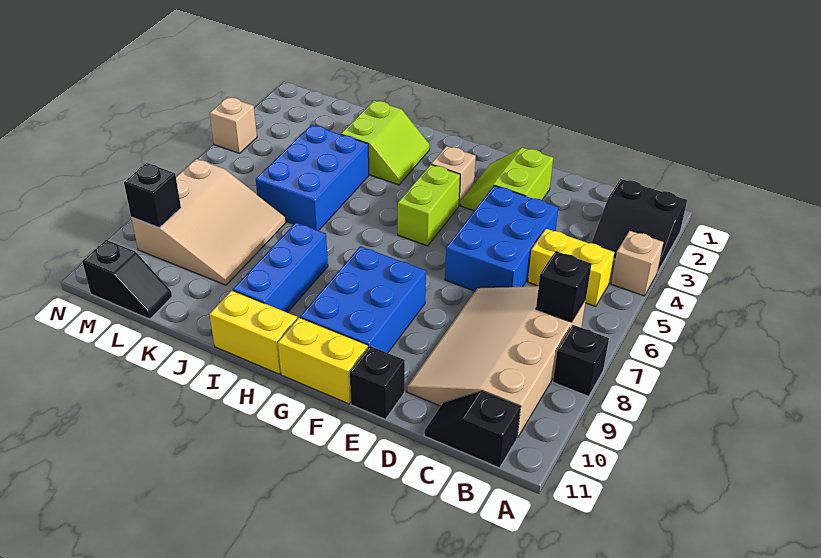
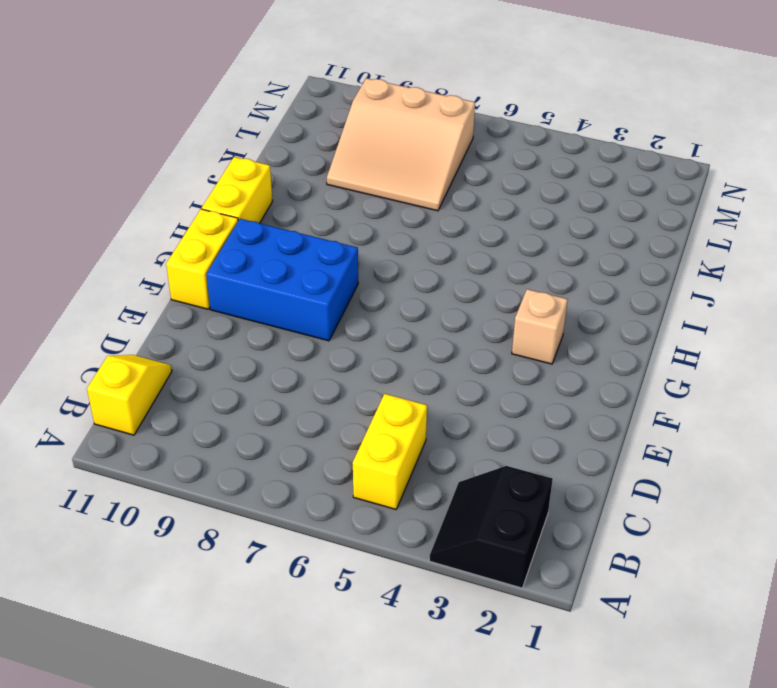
yellow slope B11:C11 level 1 top B -> black slope B11:C11 level 1 top B
none -> tan brick A4 level 1
none -> black brick A8 level 1
none -> tan slope B7:D10 level 1 top B

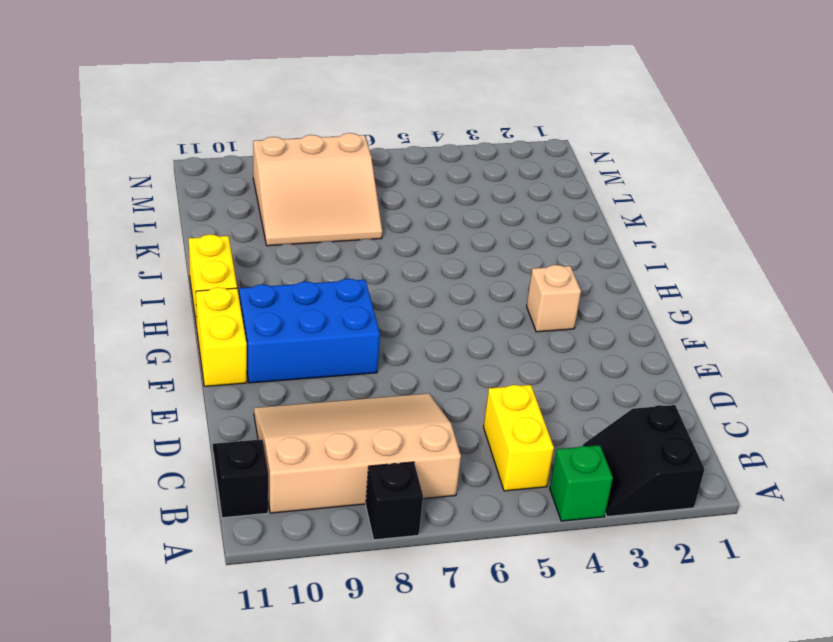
green brick A4 level 1 -> tan brick A4 level 1
none -> blue brick D4:E6 level 1
none -> lime slope E2:F3 level 1 top E
none -> black brick E11 level 1

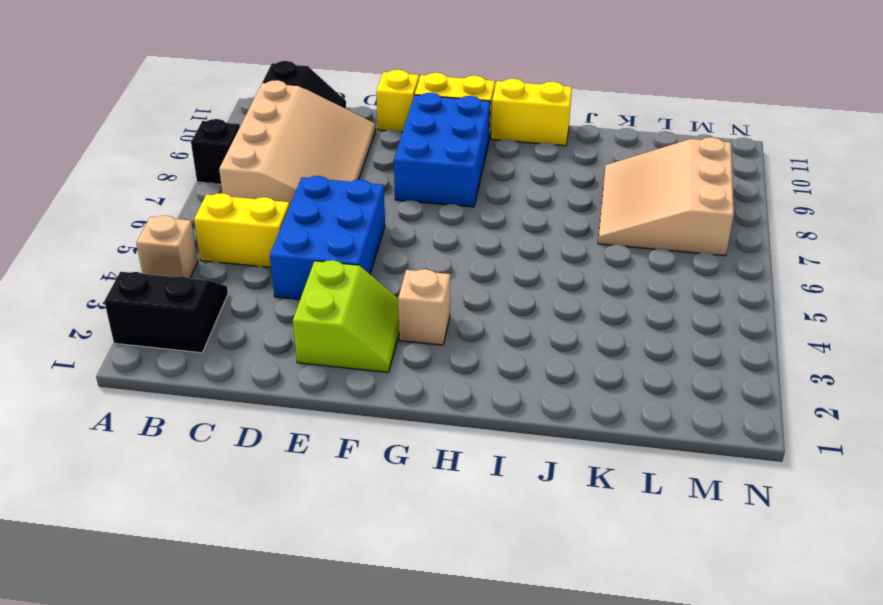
yellow brick E11 level 1 -> black brick E11 level 1
none -> lime brick G4:G5 level 1
none -> lime slope I2:J3 level 1 top J
none -> blue brick I8:I10 level 1

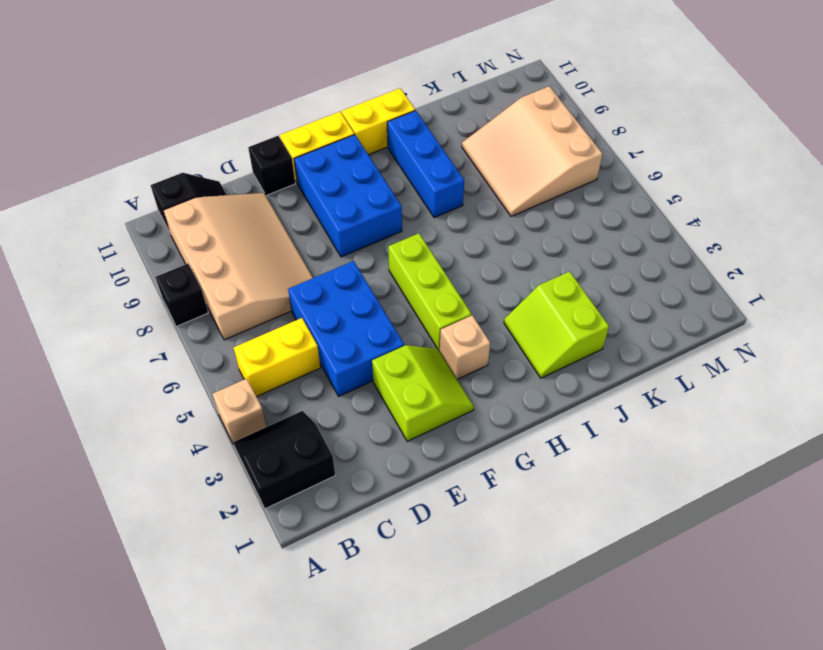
lime brick G4:G6 level 1 -> lime brick G4:G5 level 1
none -> blue brick J4:K6 level 1
none -> black slope L11:M11 level 1 top M
none -> tan brick N4 level 1

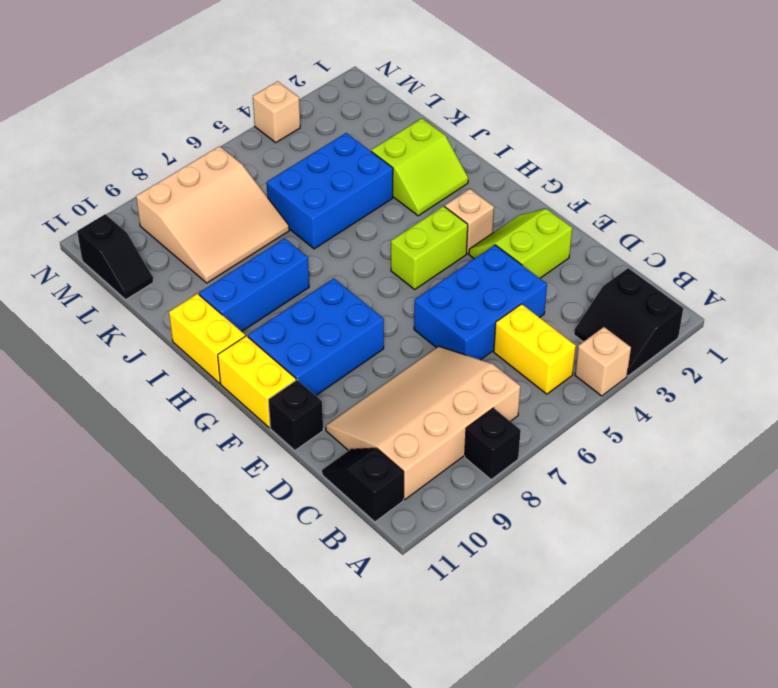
none -> black brick B7 level 2
none -> black brick M9 level 2

